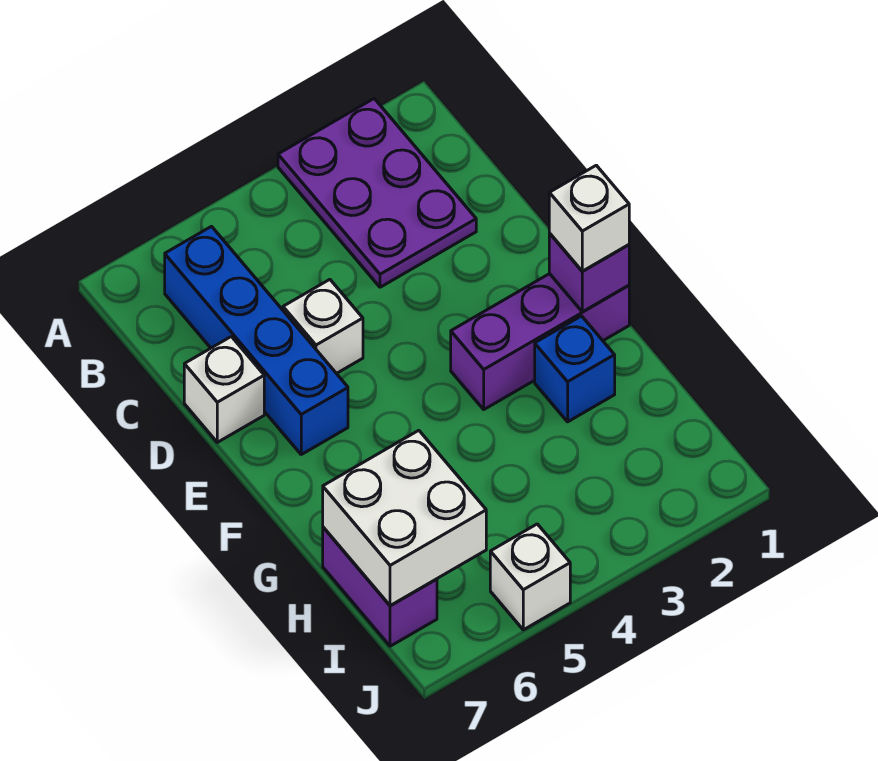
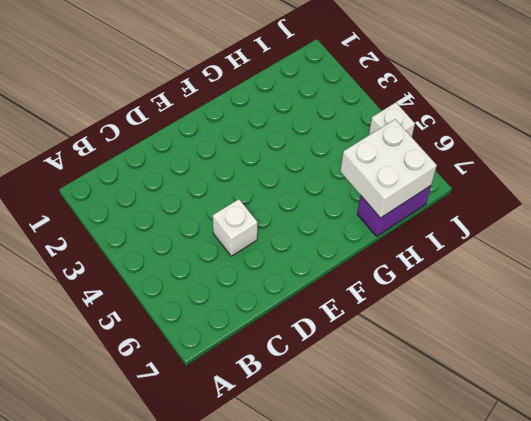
none -> purple plate A2:C3 level 1
none -> blue brick B6:E6 level 1

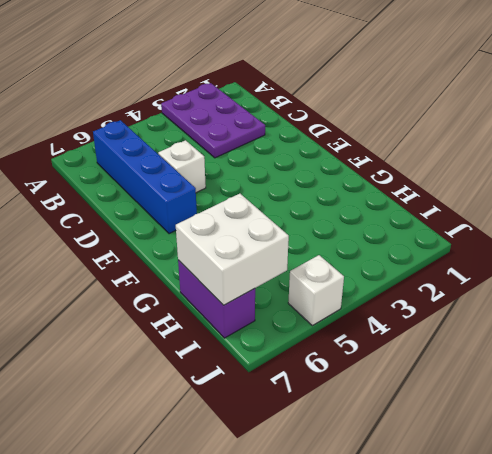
none -> white brick D7 level 1
none -> purple brick F1:F3 level 1

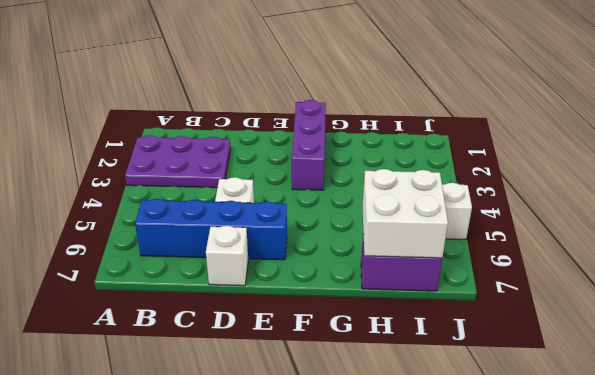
none -> blue brick G2 level 1
none -> purple brick F1 level 2

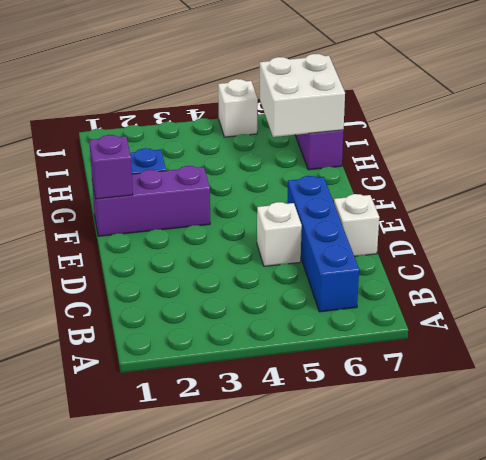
none -> purple plate A2:C3 level 1
none -> white brick F1 level 3

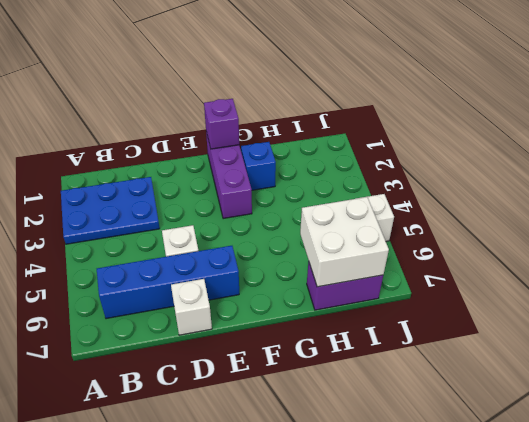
blue plate A2:C3 level 1 -> purple plate A2:C3 level 1
none -> white brick F1 level 3

